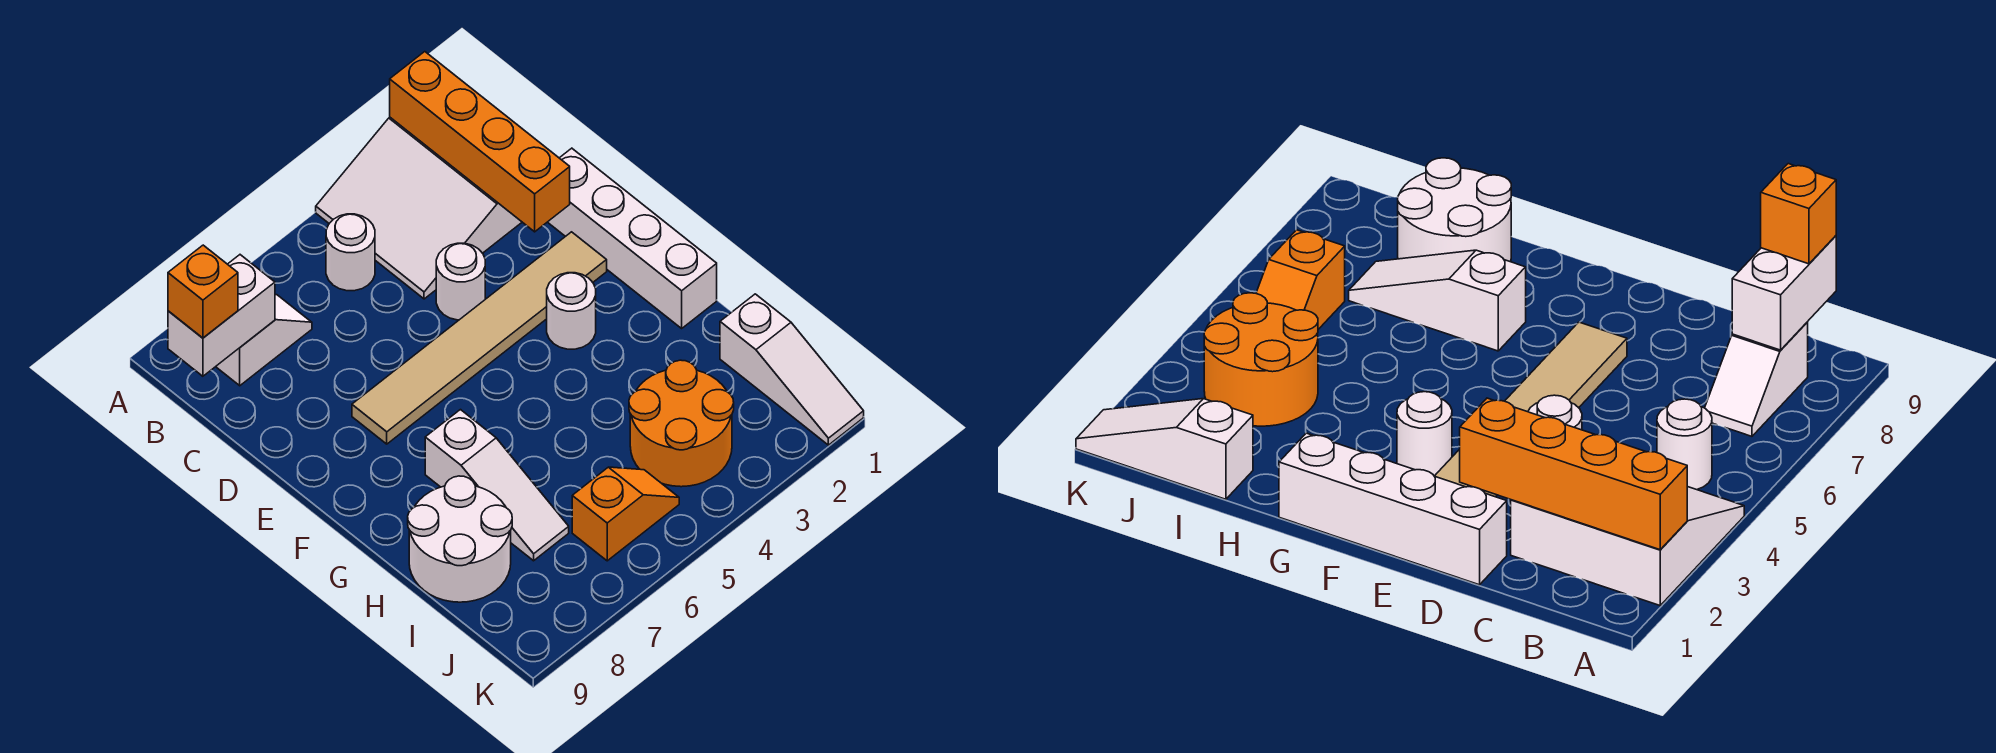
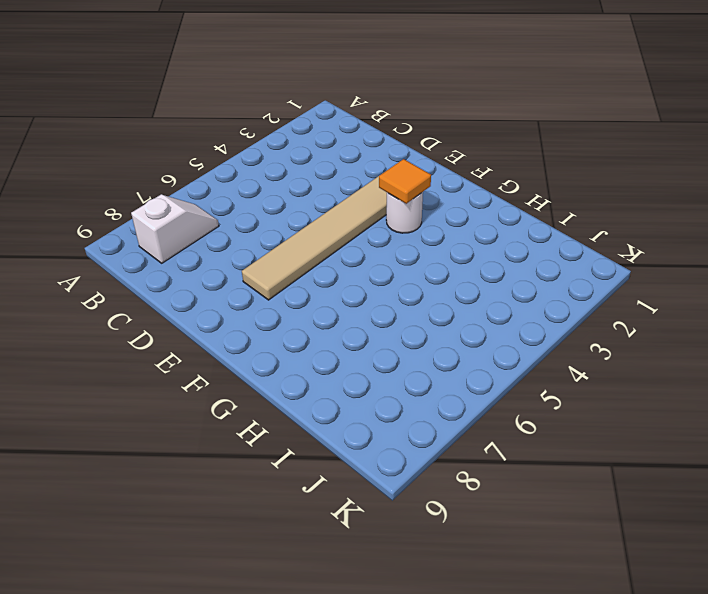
orange tile F3 level 2 -> none
none -> white slope A2:C4 level 1 top 2
none -> white round brick B5 level 1
none -> white brick D1:G1 level 1

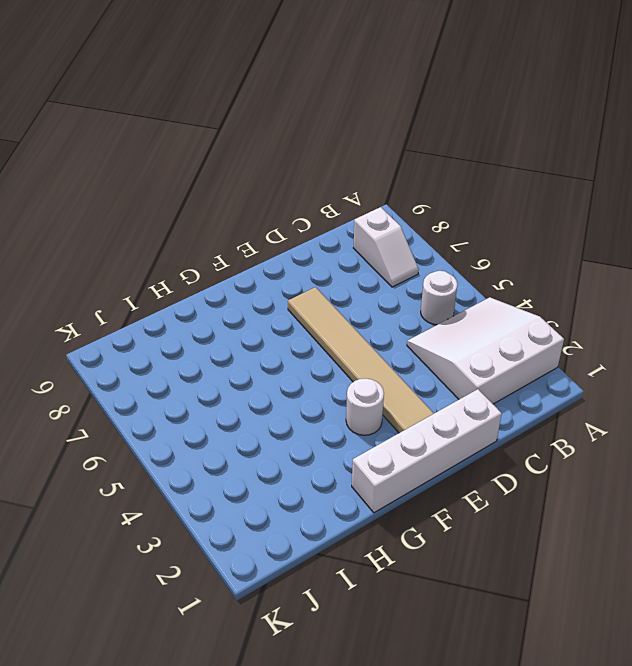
none -> white round brick D4 level 1
none -> white slope G7:I7 level 1 top G
none -> white round brick H8:I9 level 1

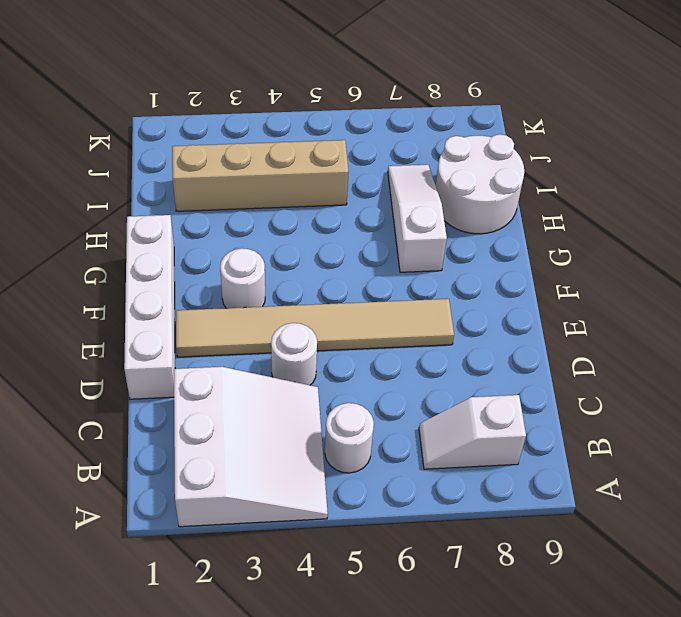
tan brick I2:I5 level 1 -> orange round brick I3:J4 level 1
none -> white slope I1:K1 level 1 top I
none -> orange slope J5:J6 level 1 top 6
none -> orange brick A2:D2 level 2

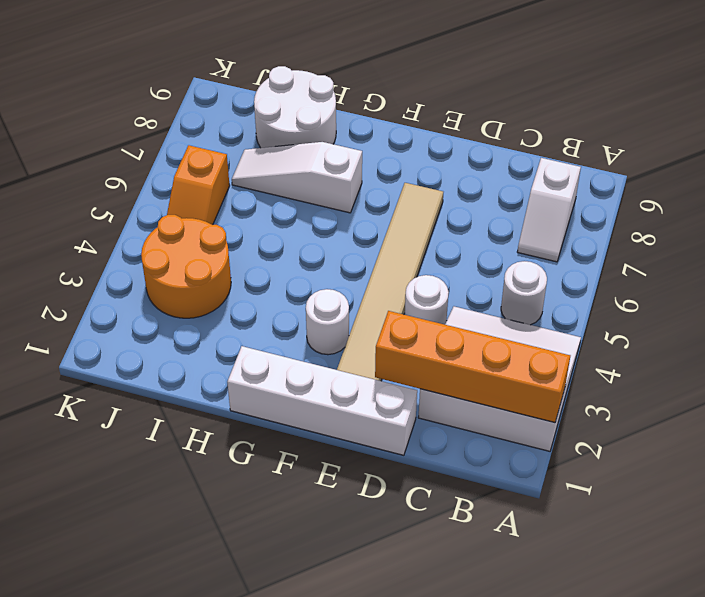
none -> white slope I1:K1 level 1 top I
none -> white brick B8:B9 level 2
none -> orange brick B9 level 3

